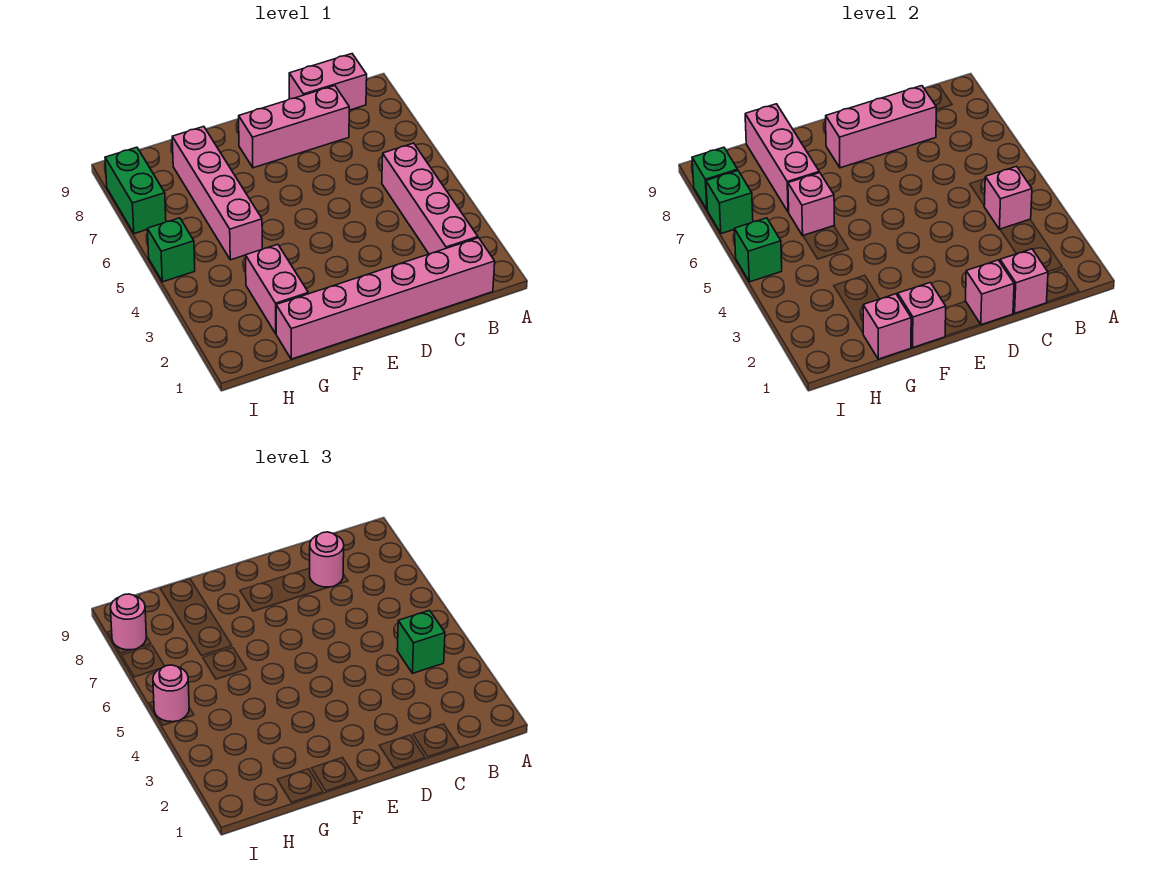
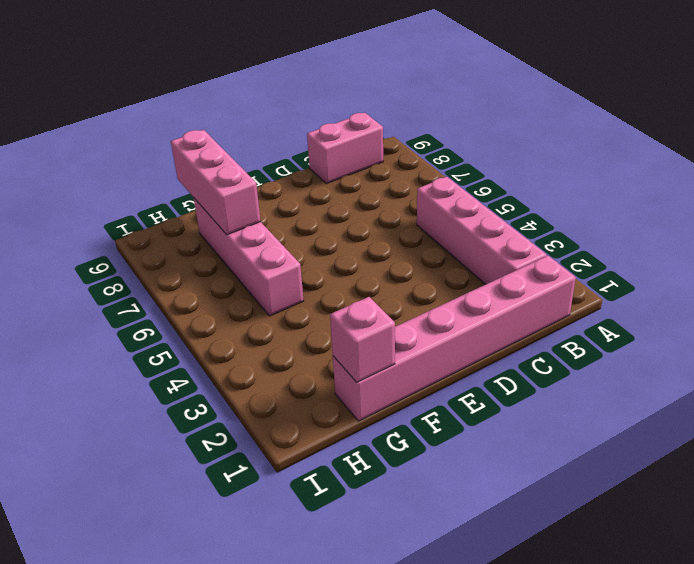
none -> pink brick C8:E8 level 1
none -> pink brick G2:G3 level 1
none -> green brick I5 level 1

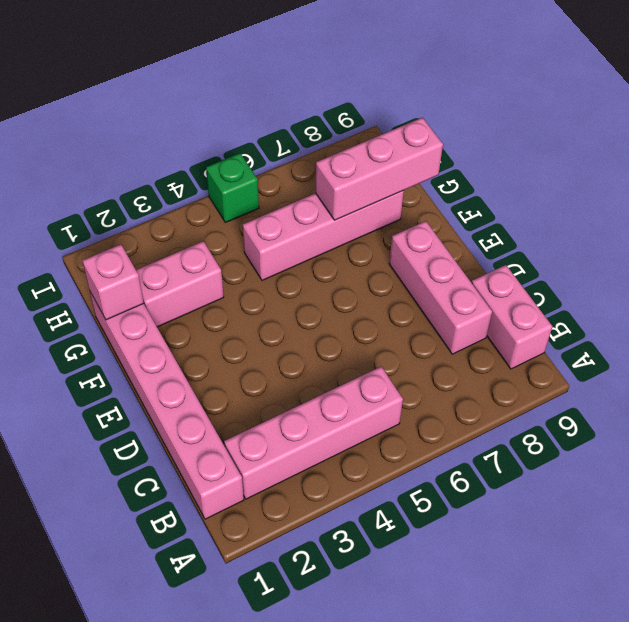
none -> green brick I7:I8 level 1
none -> pink brick B4 level 2
none -> pink brick C1 level 2

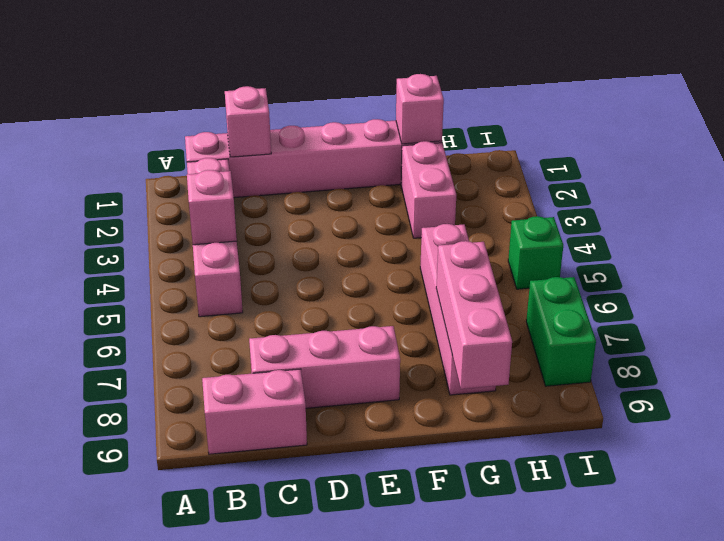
none -> pink brick C8:E8 level 2
none -> pink brick D1 level 2
none -> pink brick F1 level 2

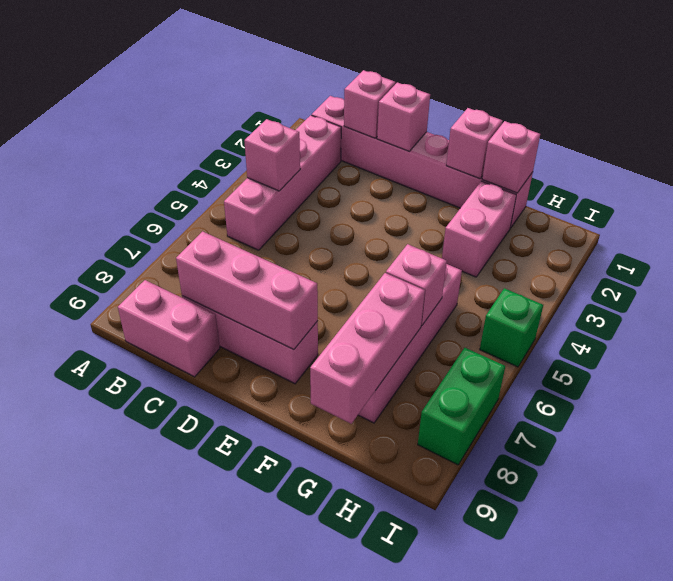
none -> green brick I5 level 2
none -> green brick I7 level 2
none -> green brick I8 level 2

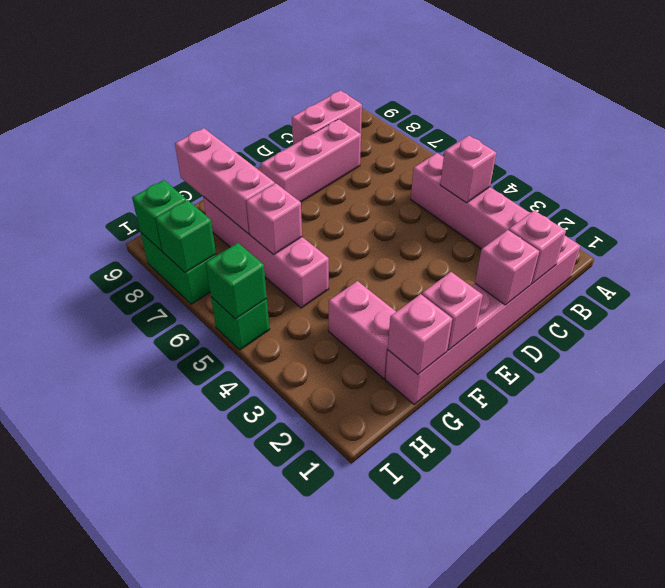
none -> pink brick C8:E8 level 2
none -> green brick B4 level 3
none -> pink round brick C8 level 3

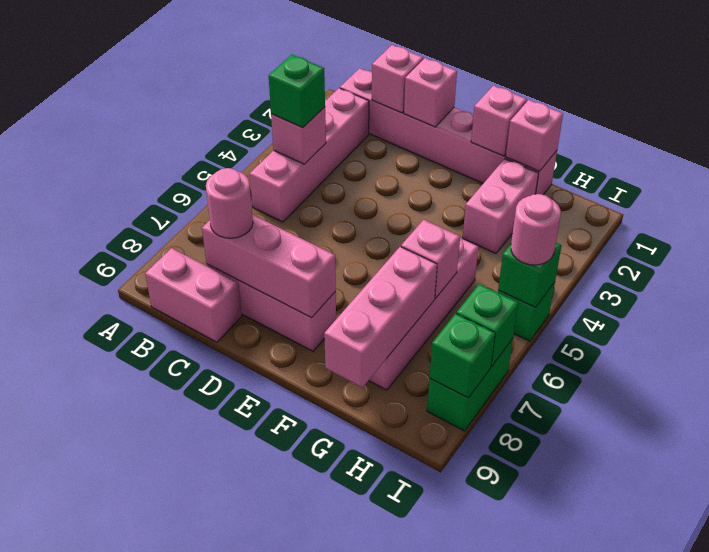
none -> pink round brick I8 level 3

